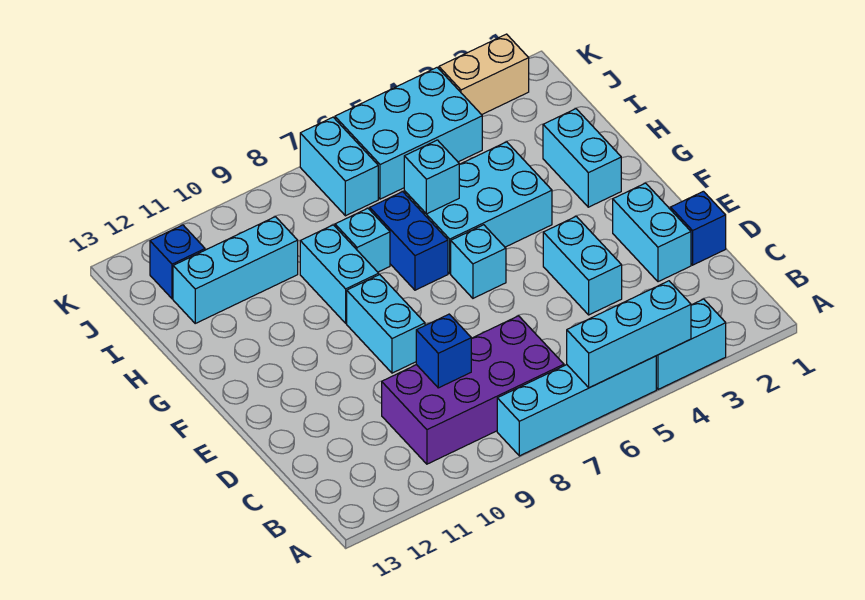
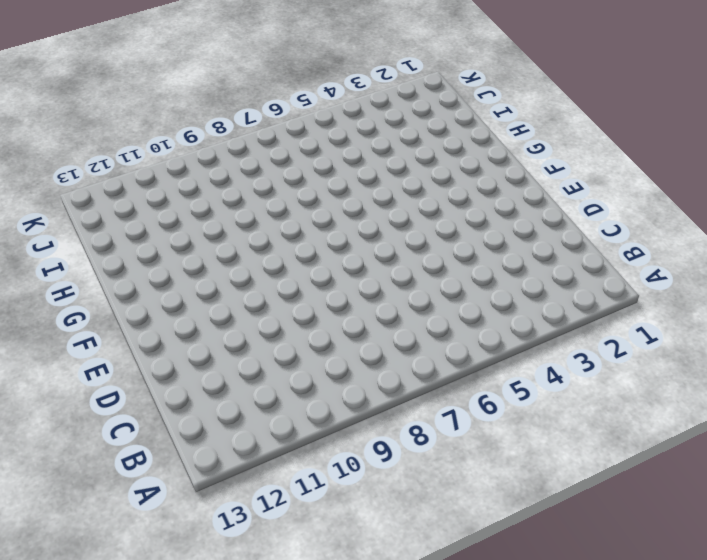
none -> cyan brick A3:A4 level 1
none -> cyan brick A5:A8 level 1
none -> purple brick B7:C10 level 1

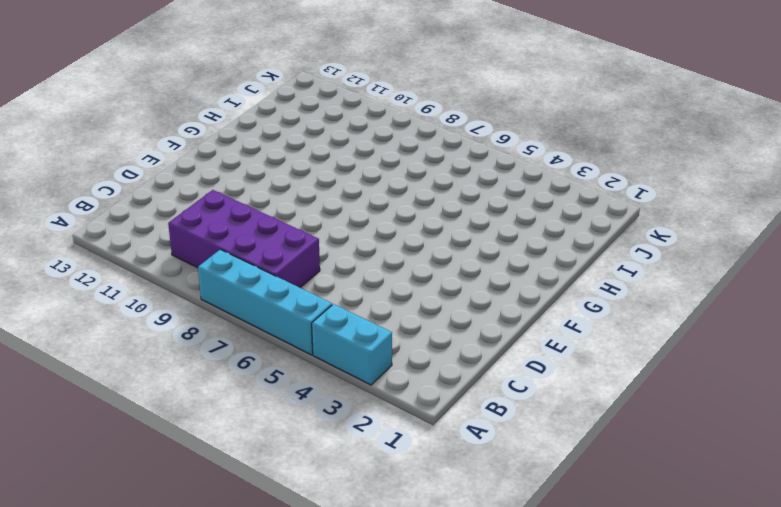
none -> blue brick D1 level 1
none -> cyan brick D2:E2 level 1
none -> cyan brick D4:E4 level 1

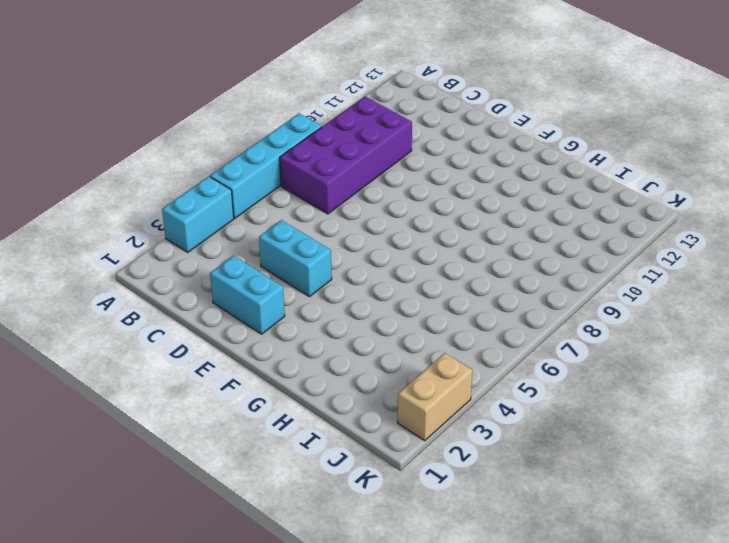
none -> blue brick D1 level 1
none -> cyan brick E9:F9 level 1
none -> cyan brick F6 level 1

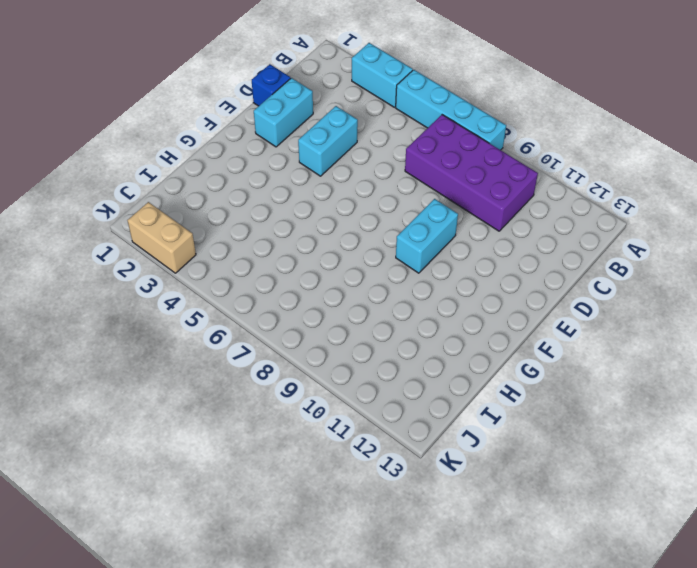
none -> cyan brick F6 level 1
none -> cyan brick G2:H2 level 1
none -> cyan brick G4:H6 level 1

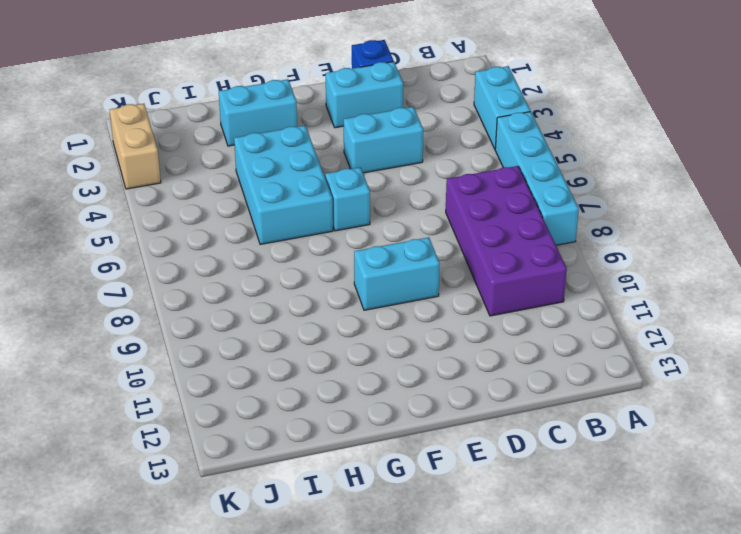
none -> blue brick G7:H7 level 1
none -> cyan brick G9:H9 level 1
none -> cyan brick H8 level 1

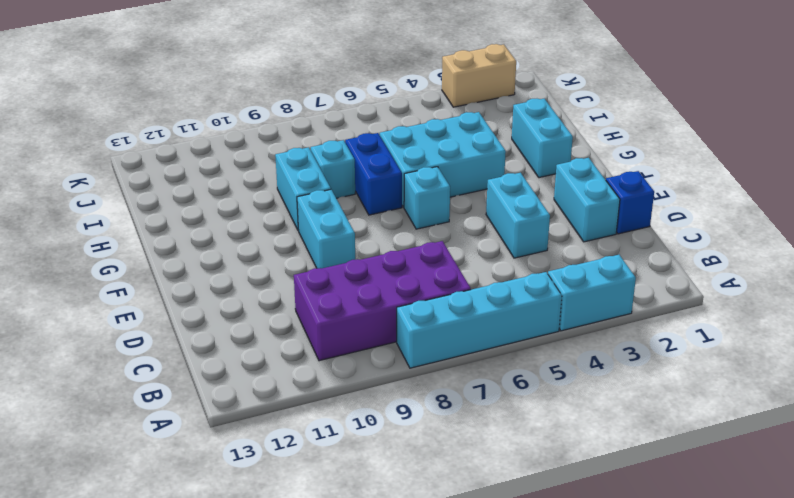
none -> cyan brick I10:I12 level 1
none -> cyan brick J4:K6 level 1
none -> cyan brick J7:K7 level 1

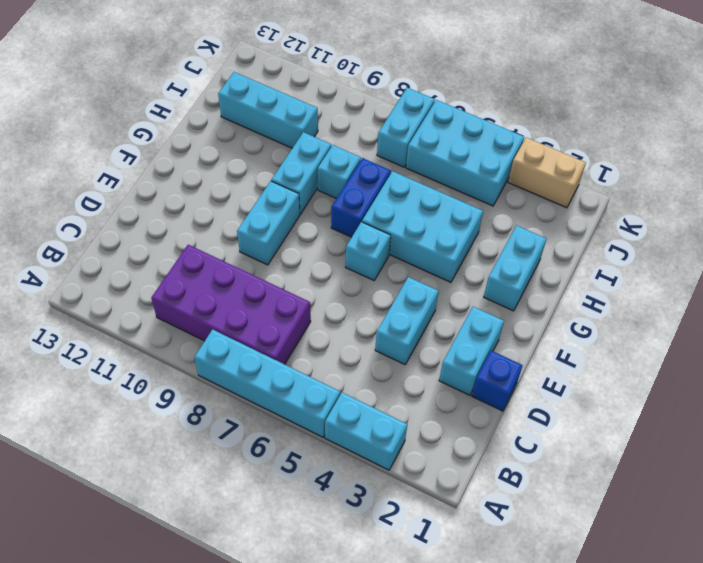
none -> blue brick J12 level 1
none -> cyan brick A4:A6 level 2
none -> blue brick C9 level 2

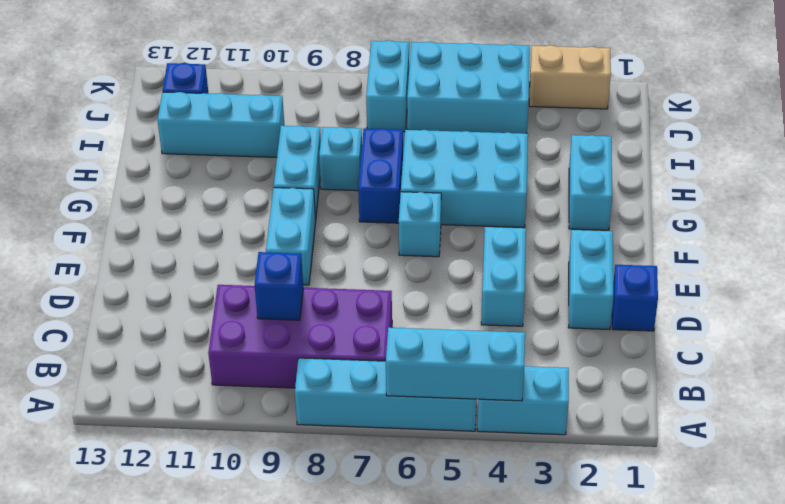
none -> cyan brick H6 level 2

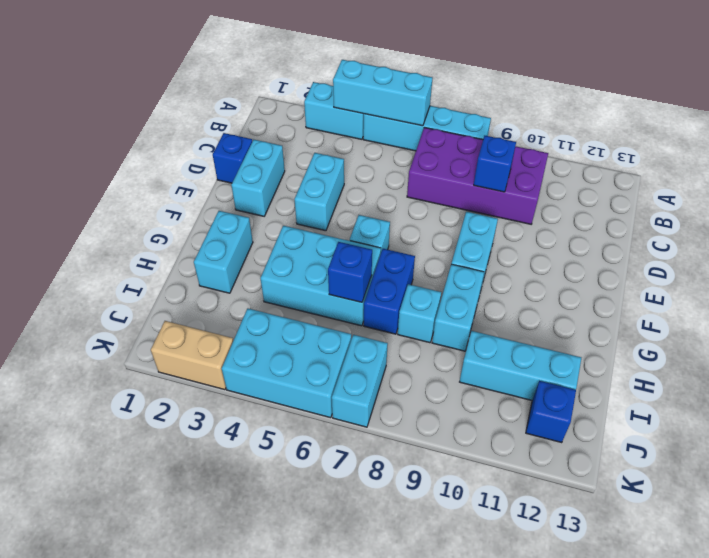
blue brick H6 level 2 -> cyan brick H6 level 2

